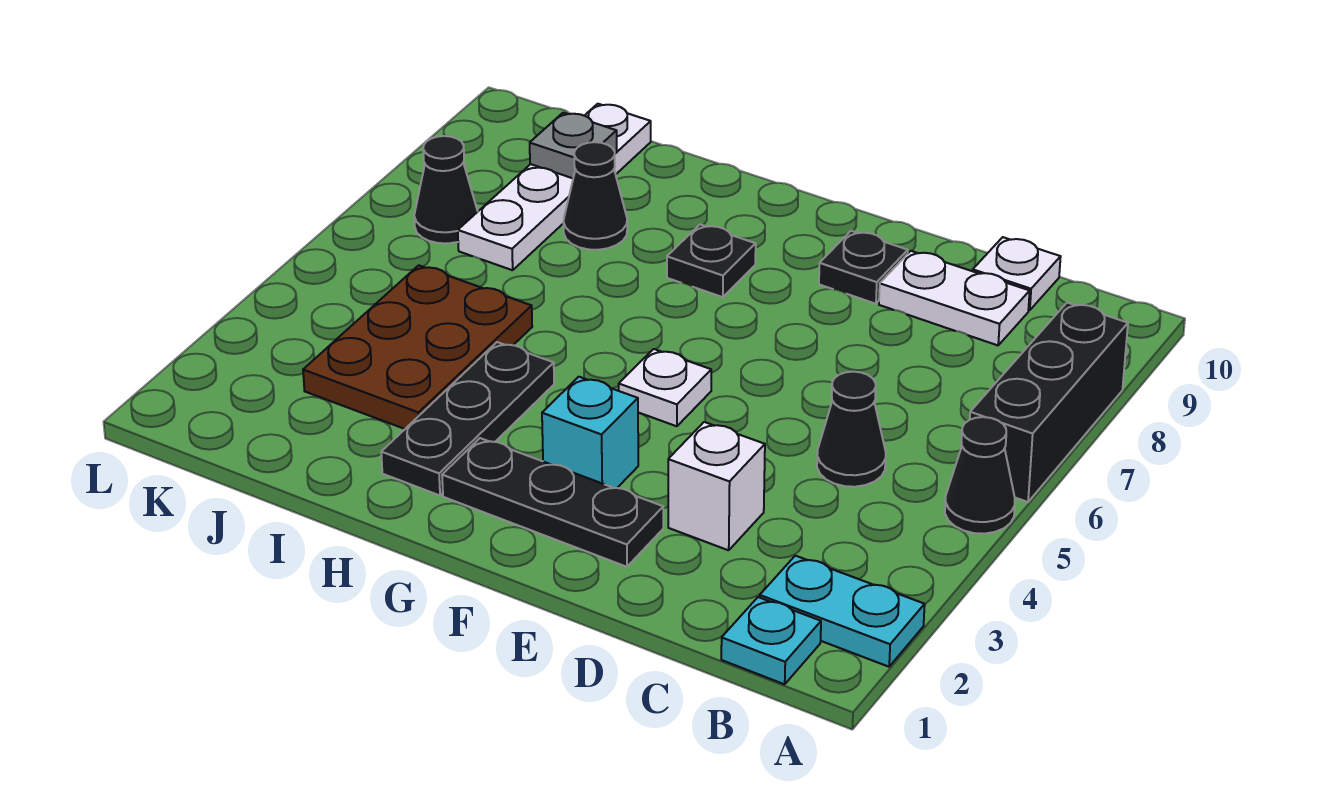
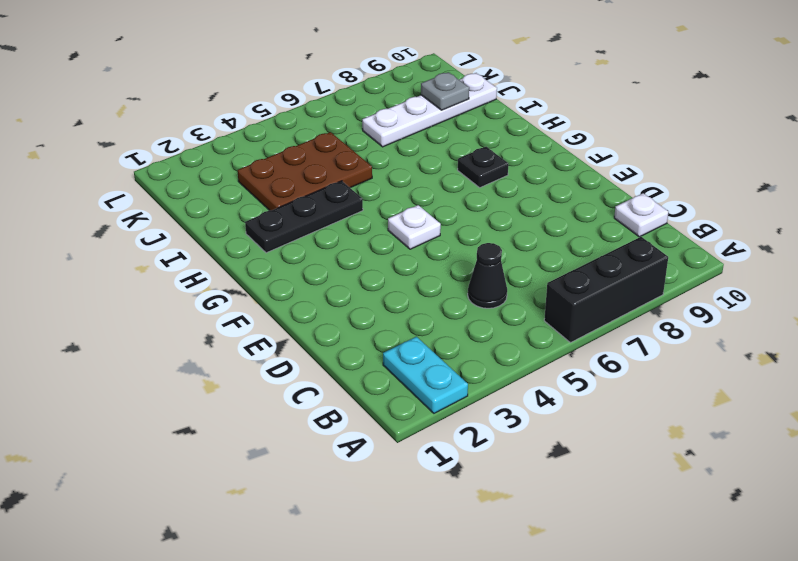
none -> black cone A5 level 1
none -> cyan plate B1 level 1
none -> white plate C9:D9 level 1

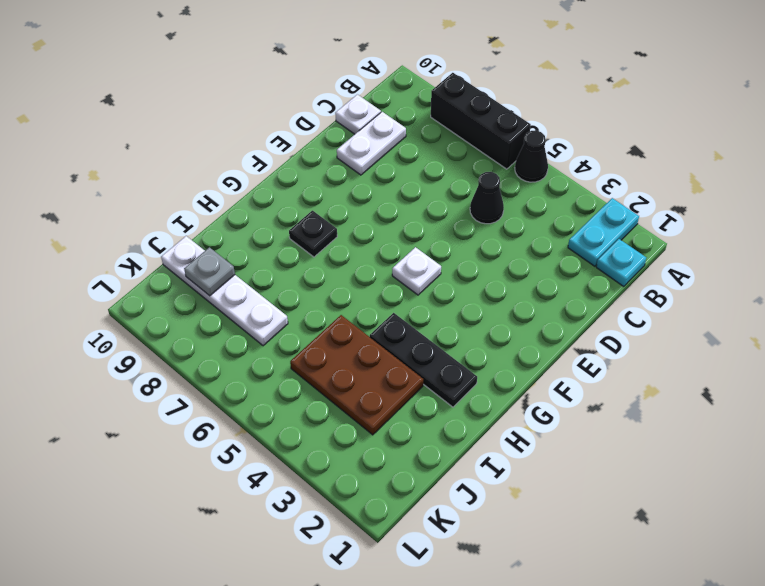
none -> white brick D3 level 1
none -> black plate E2:G2 level 1
none -> black plate E9 level 1

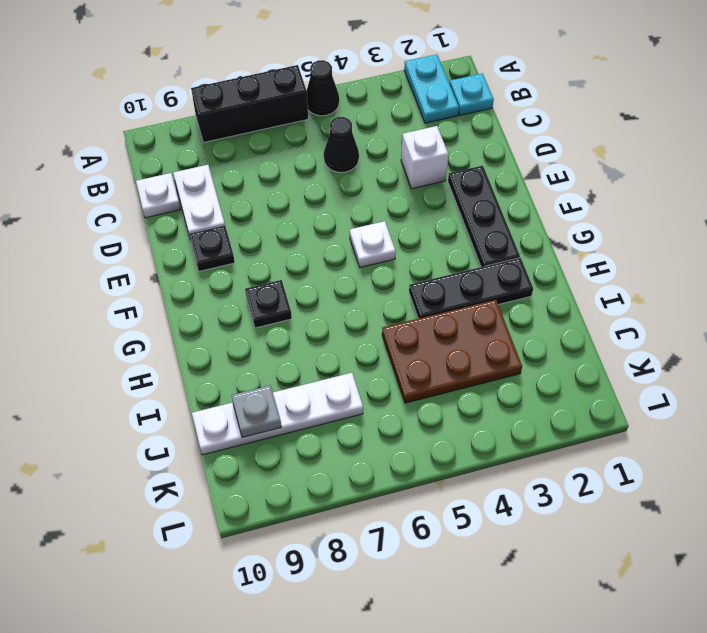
none -> cyan brick F3 level 1
none -> black cone I8 level 1
none -> black cone K7 level 1

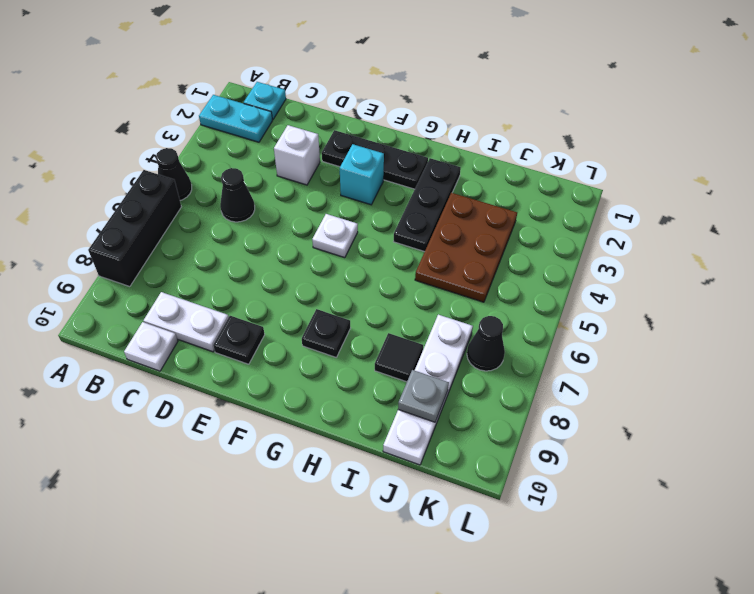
black tile I8 level 1 -> black cone I8 level 1

